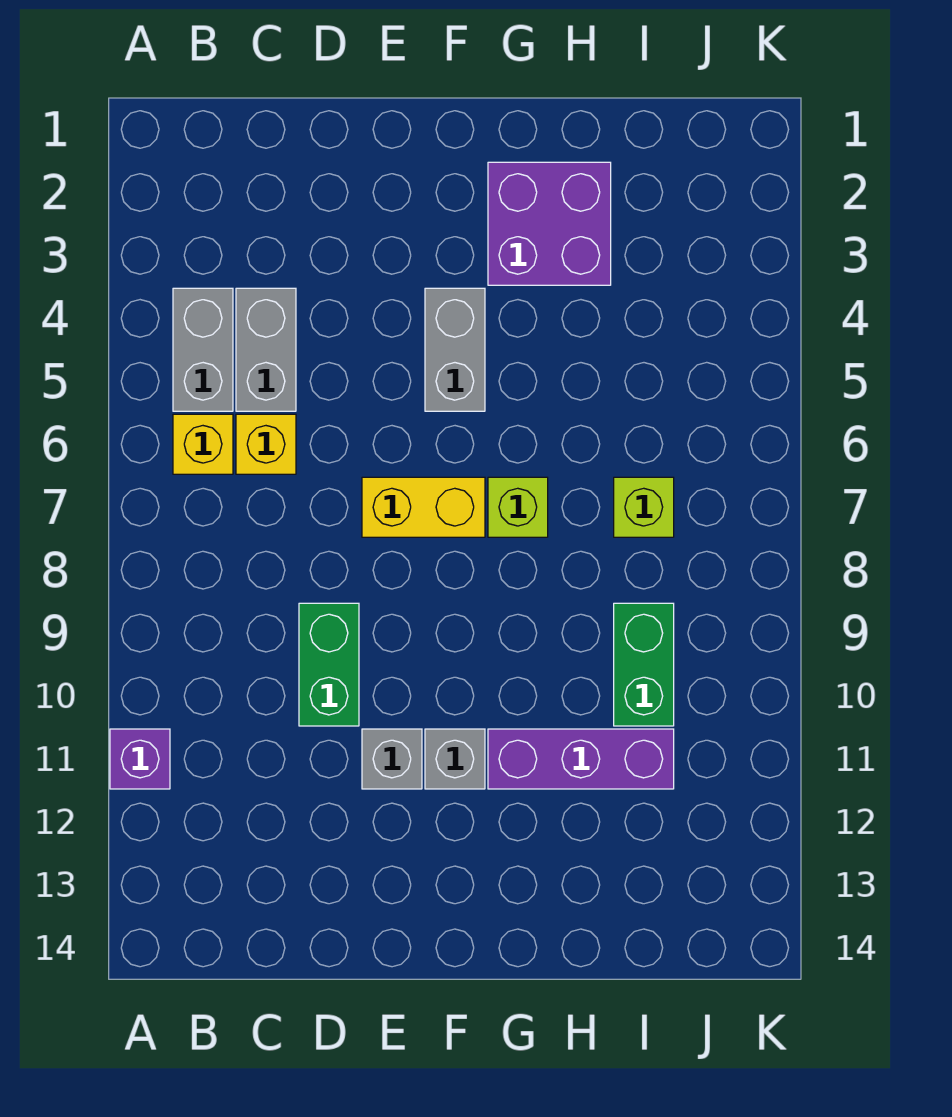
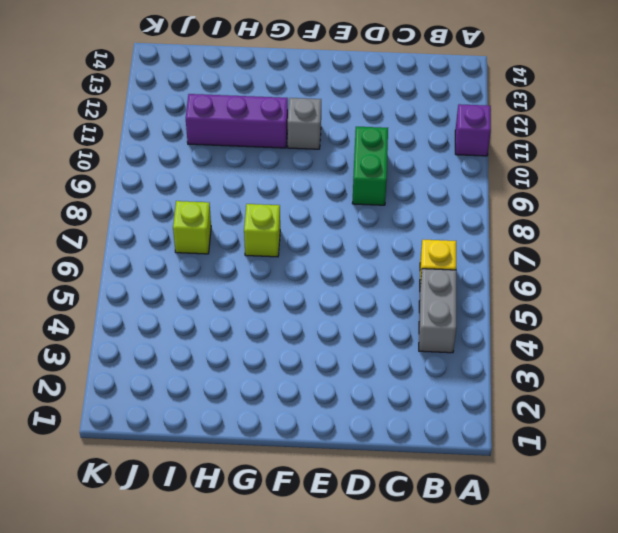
none -> grey brick C4:C5 level 1
none -> yellow brick C6 level 1
none -> yellow brick E7:F7 level 1

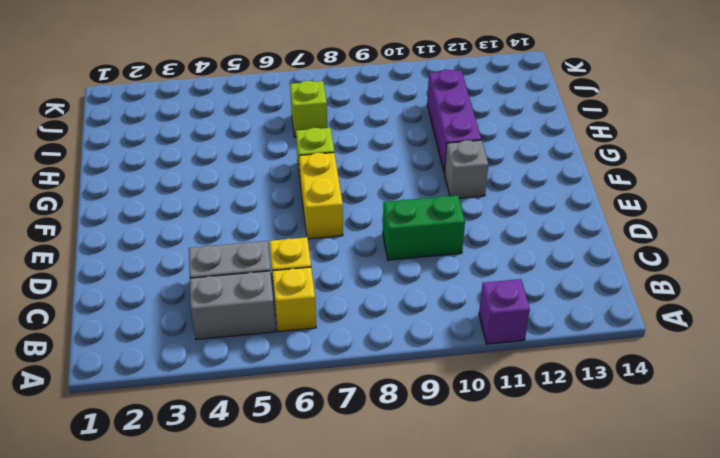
none -> grey brick E11 level 1
none -> grey brick F4:F5 level 1
none -> purple brick G2:H3 level 1

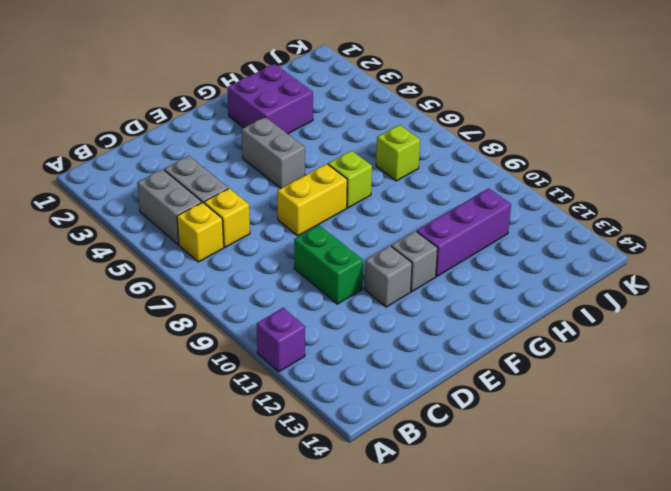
none -> green brick I9:I10 level 1

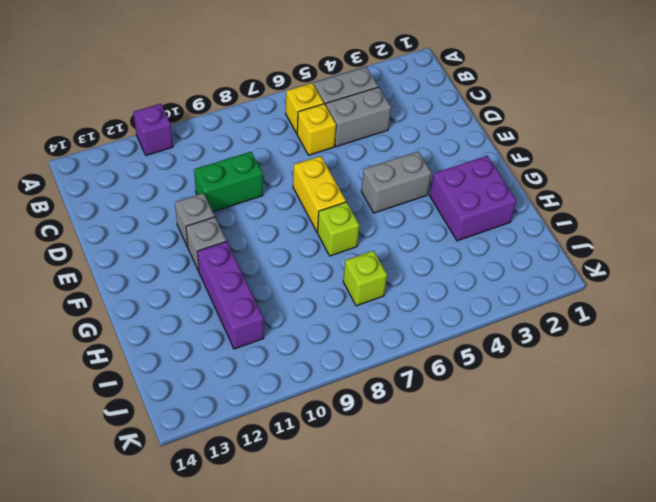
none -> green brick I9:I10 level 1

